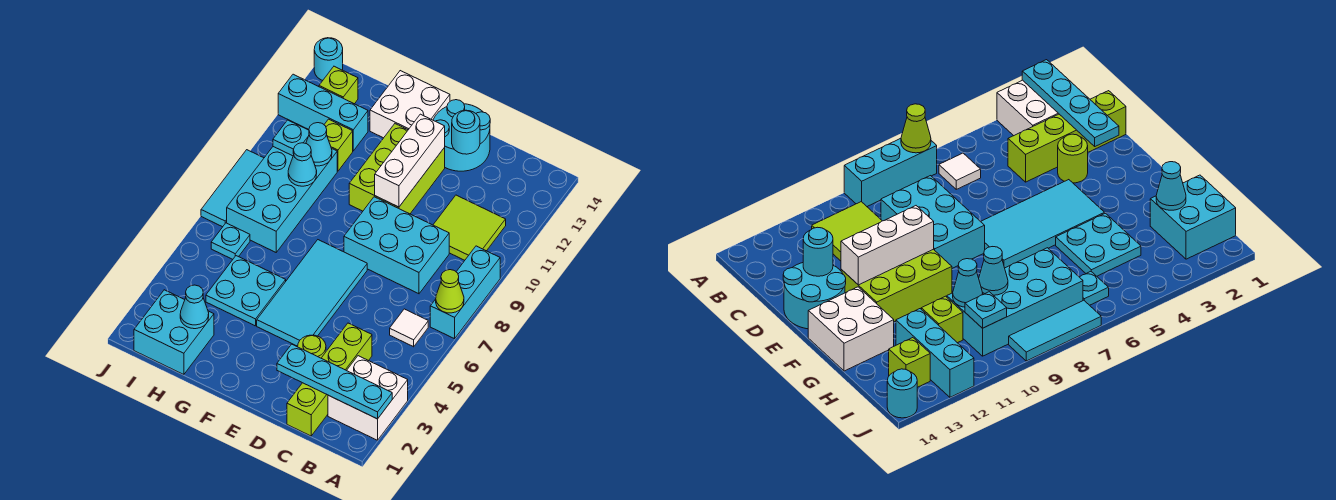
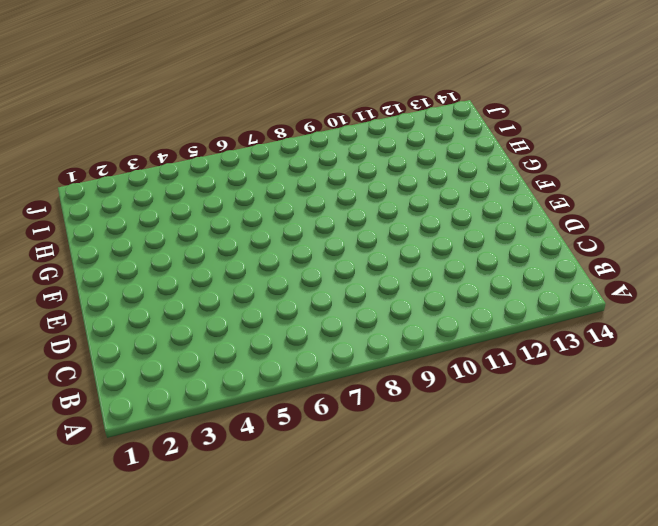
none -> white brick A2:B3 level 1
none -> cyan brick A7:A9 level 1
none -> white tile B6 level 1

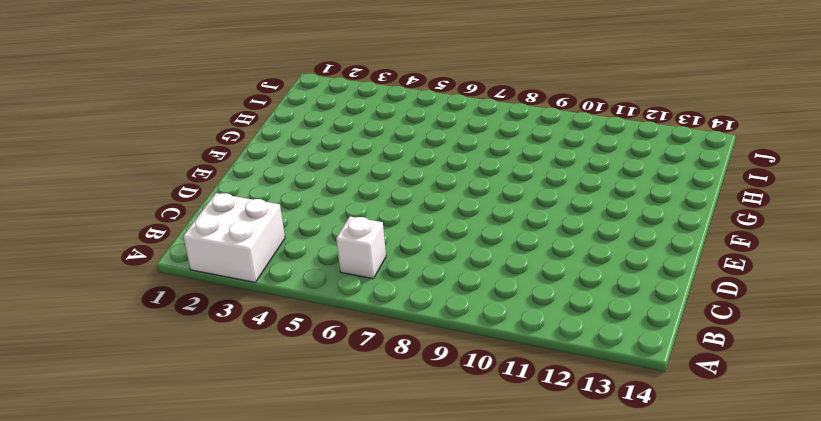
white brick B6 level 1 -> white tile B6 level 1
none -> cyan brick A7:A9 level 1
none -> lime tile B10:C11 level 1
none -> lime brick C1:C4 level 1

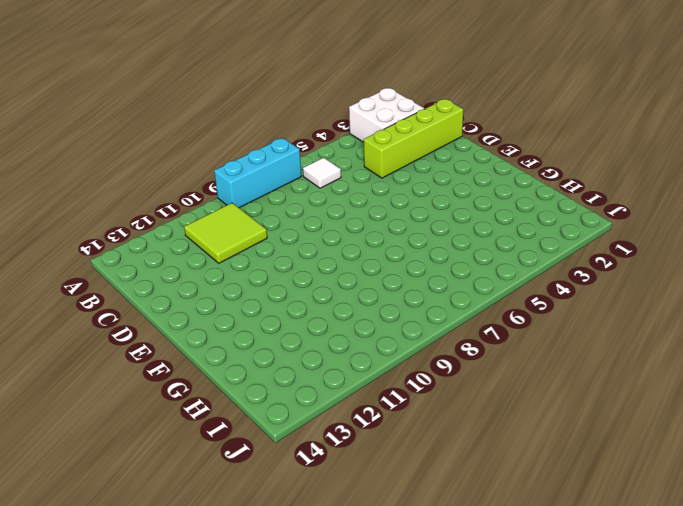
none -> cyan brick C8:E9 level 1
none -> lime round brick D3 level 1
none -> cyan round brick D13:E14 level 1

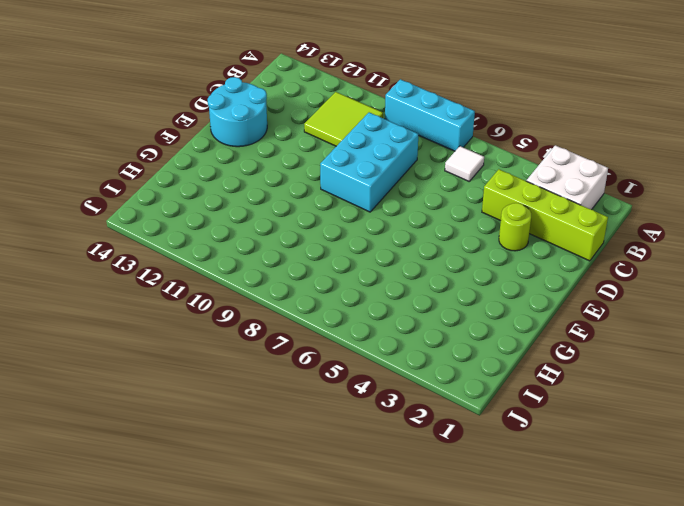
none -> cyan tile E4:F7 level 1
none -> lime brick E10:F12 level 1
none -> white brick F13:G14 level 1

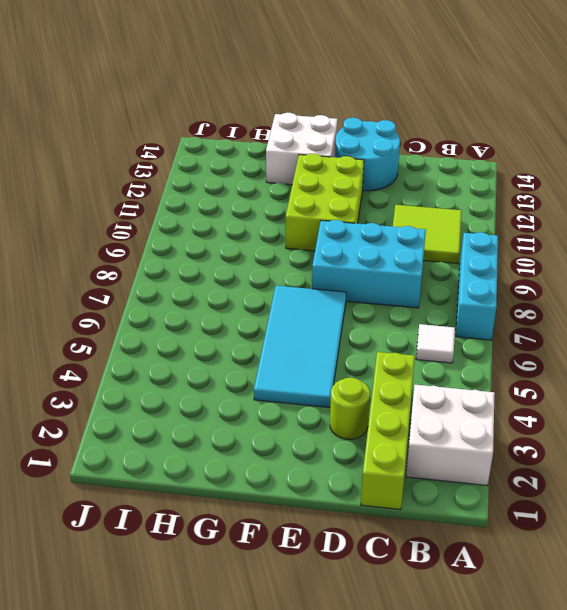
none -> cyan plate G4:H5 level 1
none -> cyan brick H1:I2 level 1
none -> cyan brick H7:I10 level 1

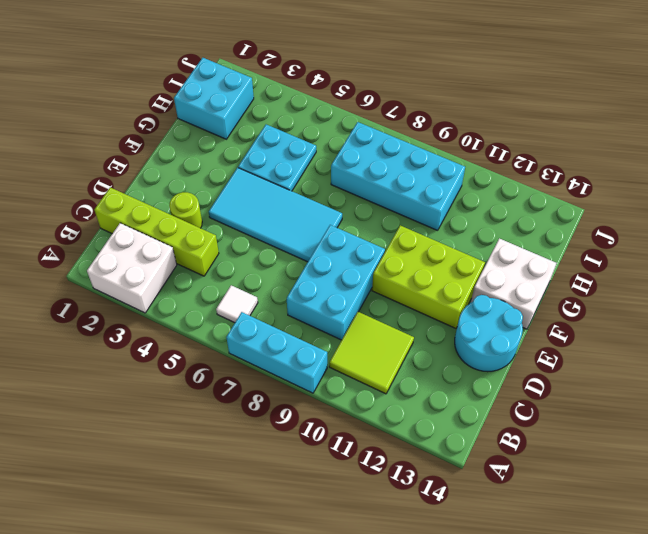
none -> lime brick H11 level 1
none -> cyan brick H12:J12 level 1
none -> cyan plate I6 level 1

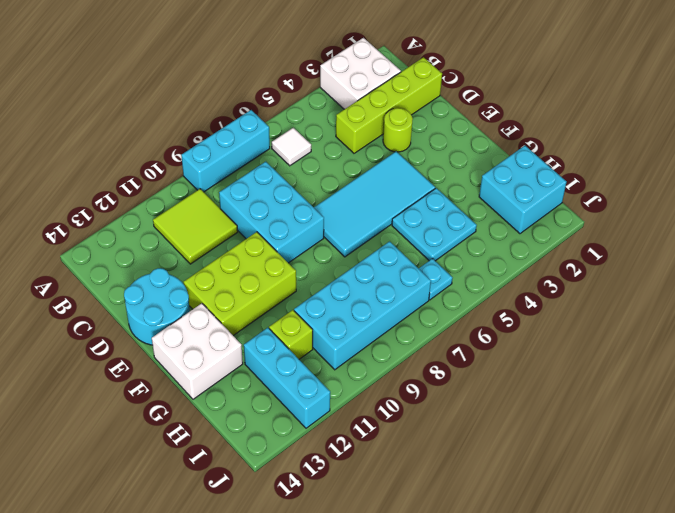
none -> lime brick I13 level 1
none -> cyan tile J7:J9 level 1
none -> cyan round brick J14 level 1

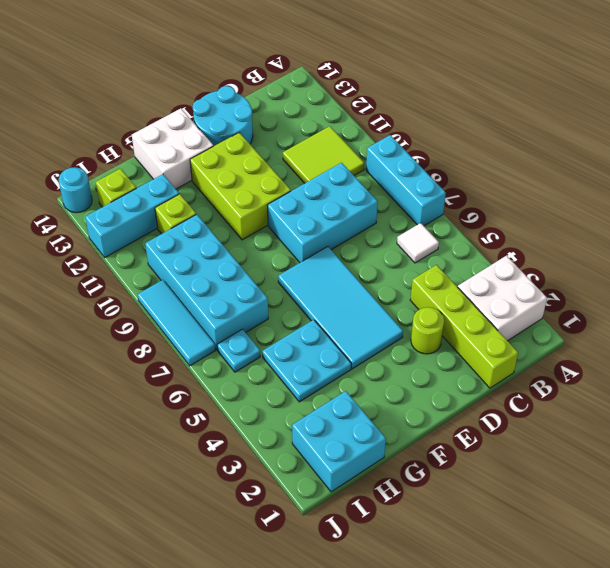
none -> cyan plate A2:D2 level 2
none -> lime cone A7 level 2
none -> cyan round brick D13 level 2

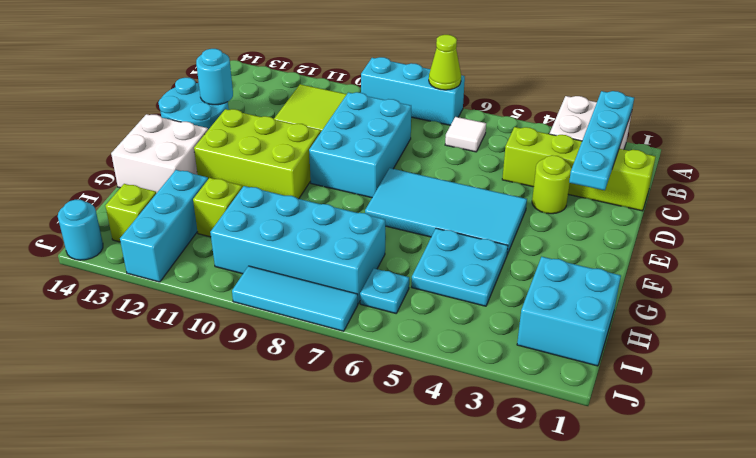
none -> white brick E10:E12 level 2
none -> cyan cone H2 level 2
none -> cyan cone H9 level 2

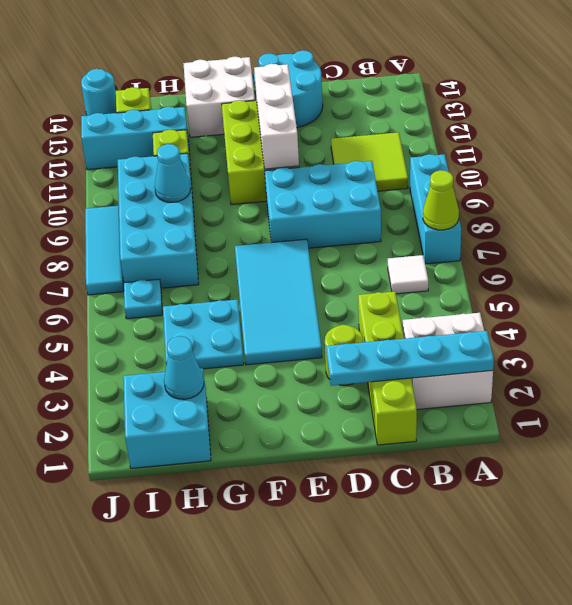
none -> cyan round brick D13 level 2
none -> cyan cone H10 level 2
none -> cyan plate I10 level 2

